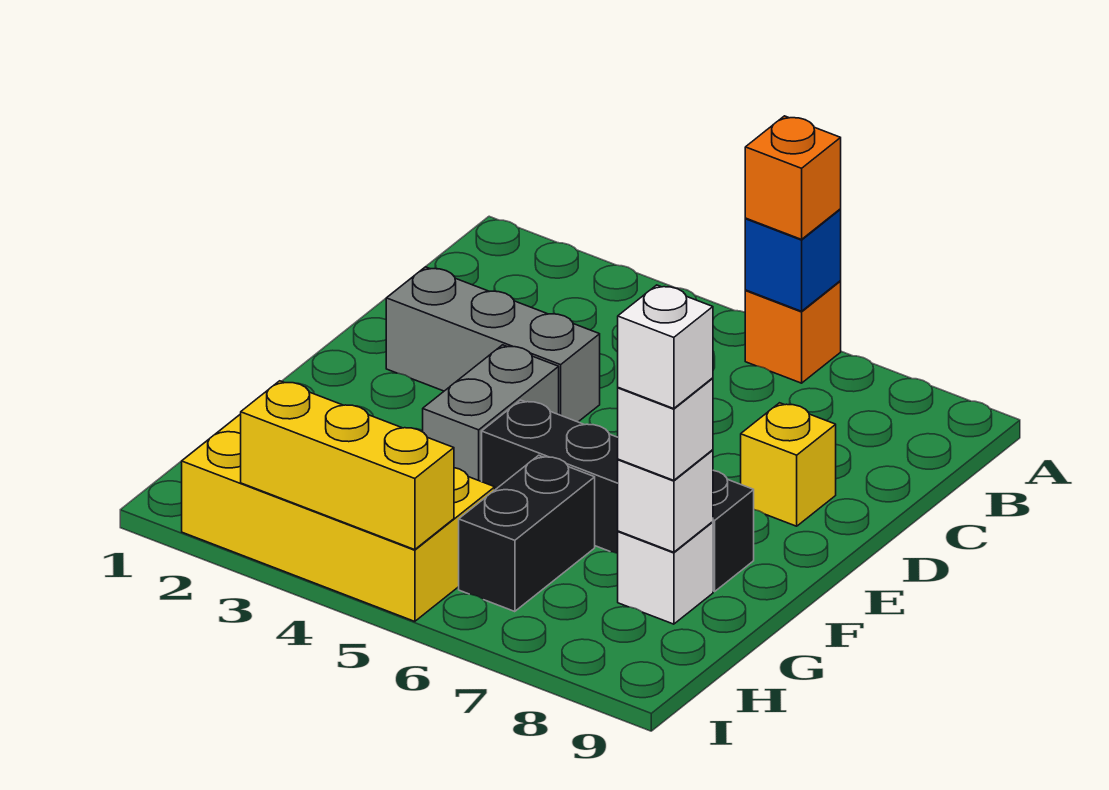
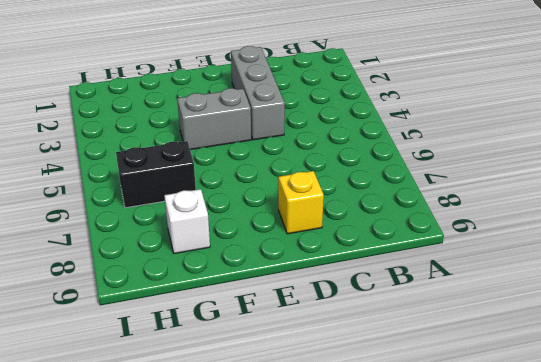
none -> orange brick A6 level 1
none -> black brick F5:F8 level 1
none -> yellow brick H2:I5 level 1

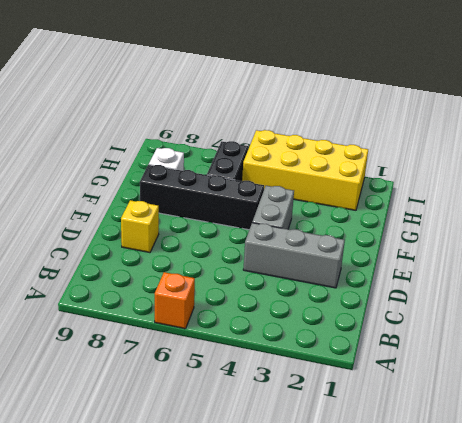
none -> blue brick A6 level 2
none -> white brick G8 level 2
none -> yellow brick I3:I5 level 2

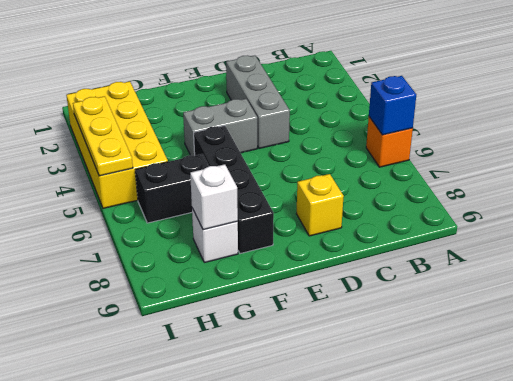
yellow plate I3:I5 level 2 -> yellow brick I3:I5 level 2
none -> orange brick A6 level 3
none -> white brick G8 level 3
none -> white brick G8 level 4

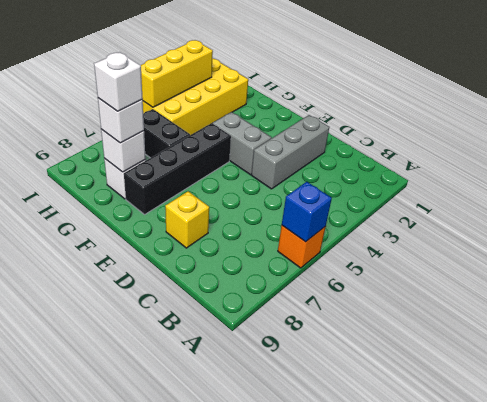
none -> orange brick A6 level 3

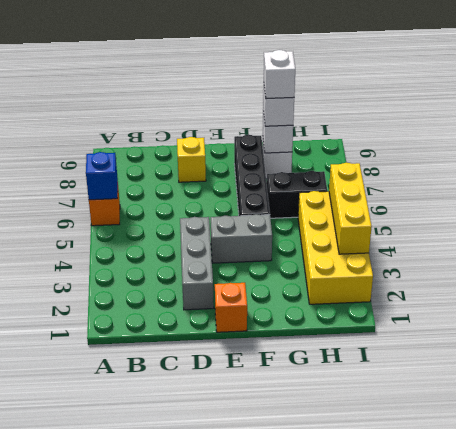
orange brick E1 level 1 -> orange brick A6 level 3

